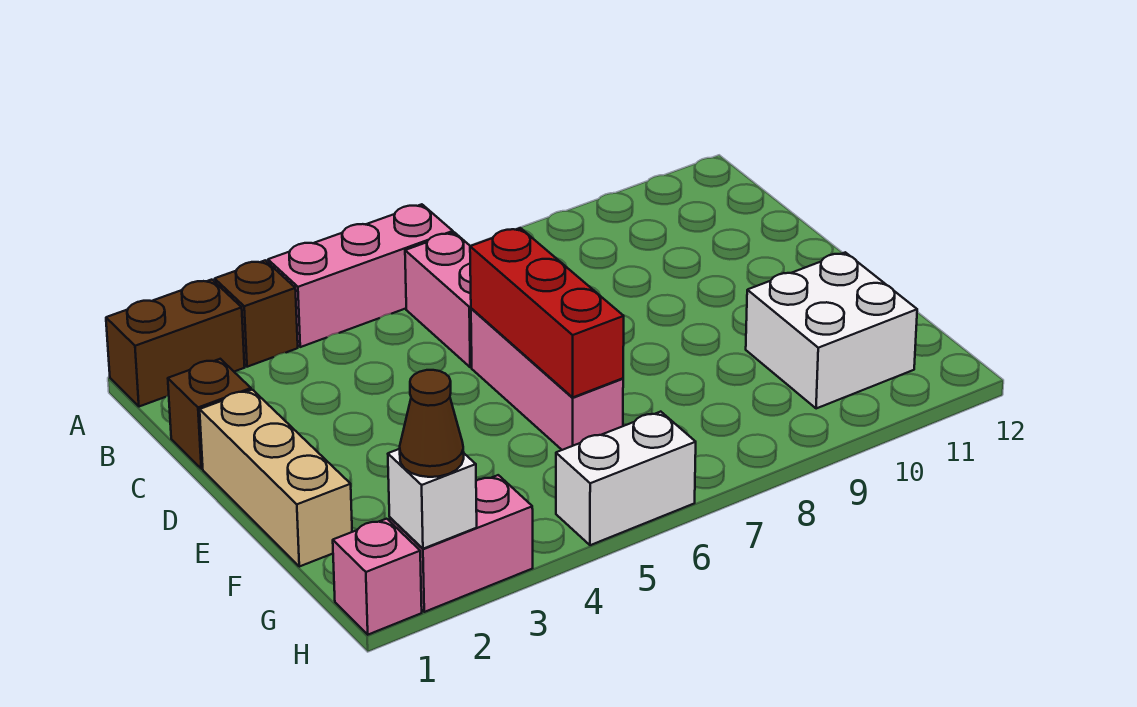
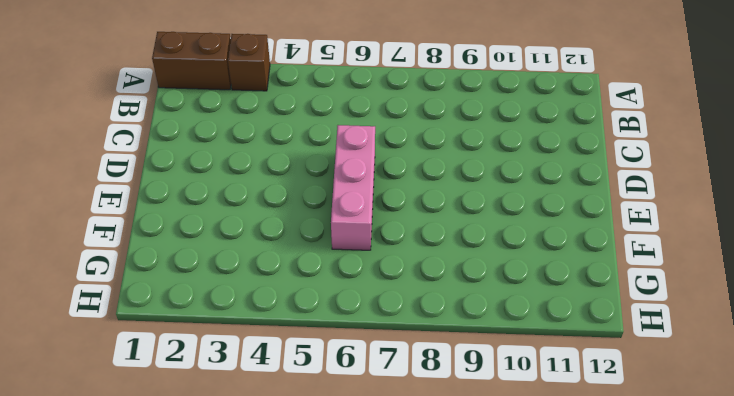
none -> pink brick A4:A6 level 1
none -> pink brick B6:C6 level 1
none -> brown brick C1 level 1

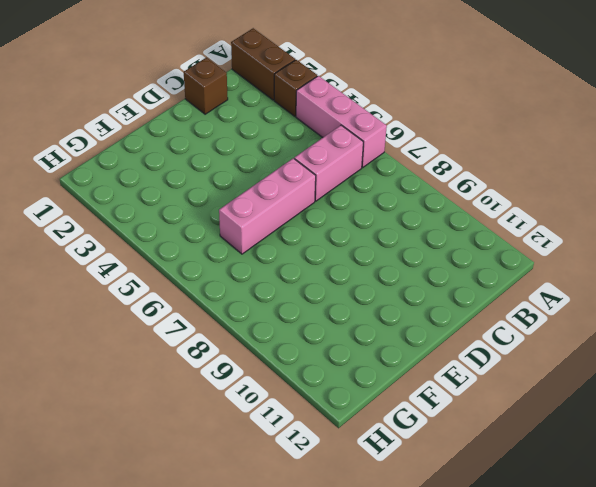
none -> tan brick D1:F1 level 1
none -> white brick F10:G11 level 1
none -> pink brick H1 level 1

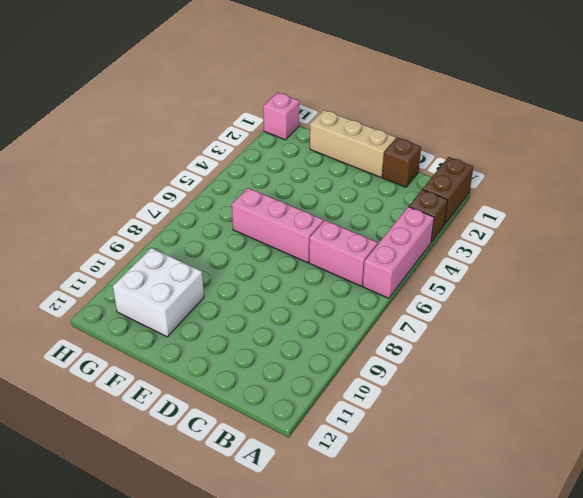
none -> pink brick H2:H3 level 1
none -> white brick H5:H6 level 1
none -> red brick D6:F6 level 2

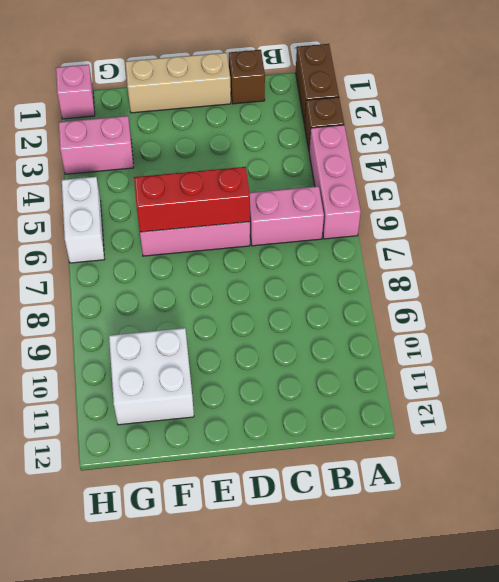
pink brick G3:H3 level 1 -> pink brick H2:H3 level 1
none -> white brick H2 level 2
none -> brown cone H2 level 3

